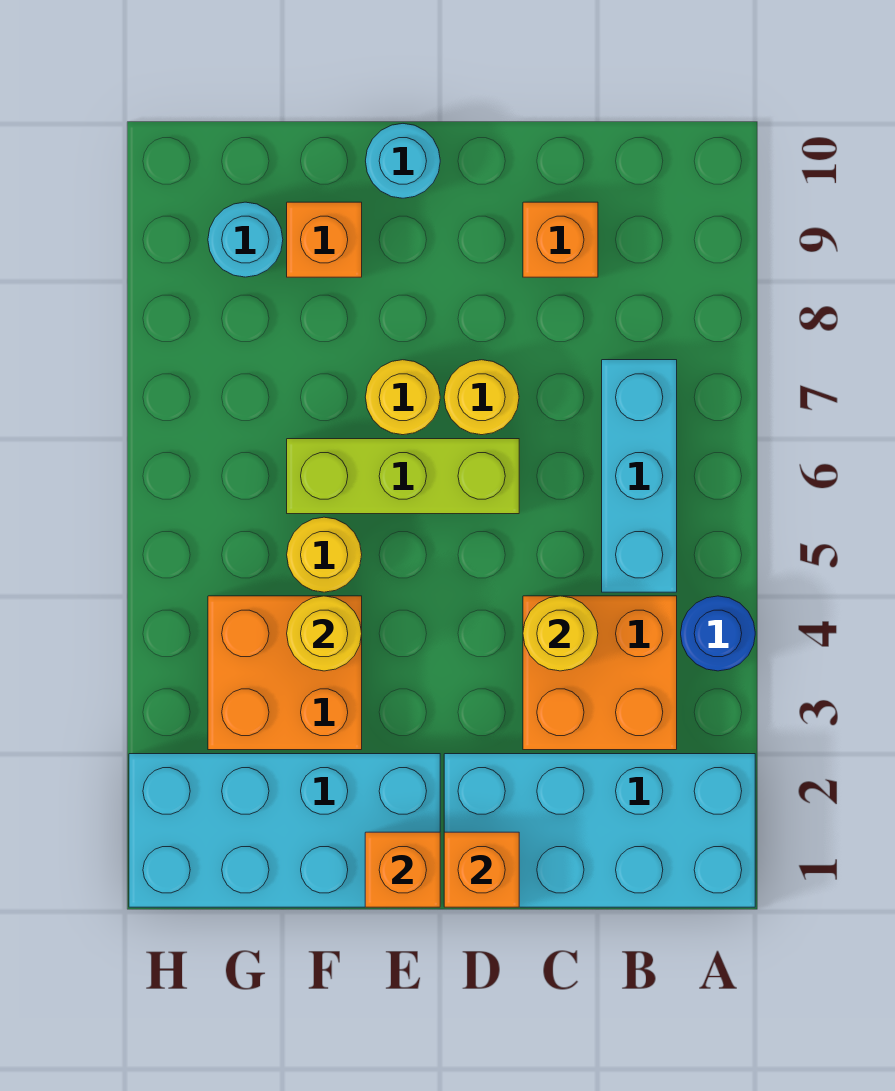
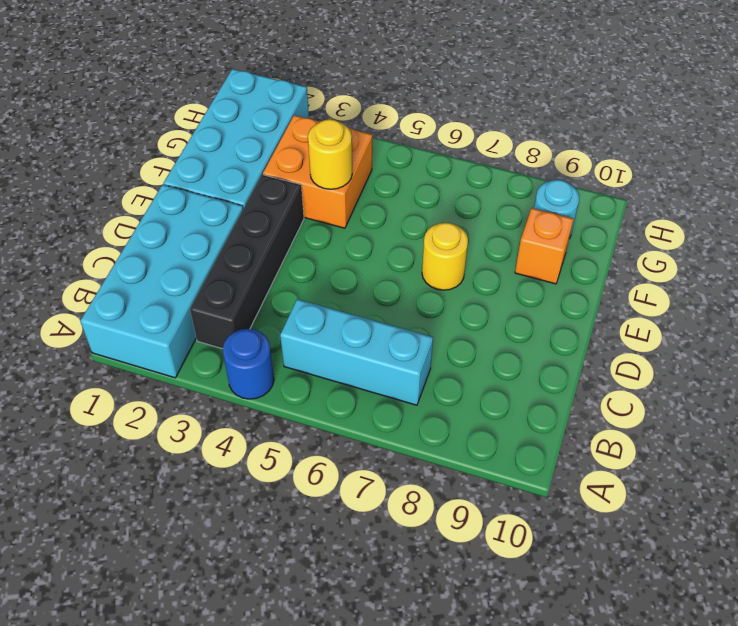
black brick B3:E3 level 1 -> orange brick B3:C4 level 1
none -> orange brick C9 level 1
none -> lime brick D6:F6 level 1
none -> yellow round brick D7 level 1

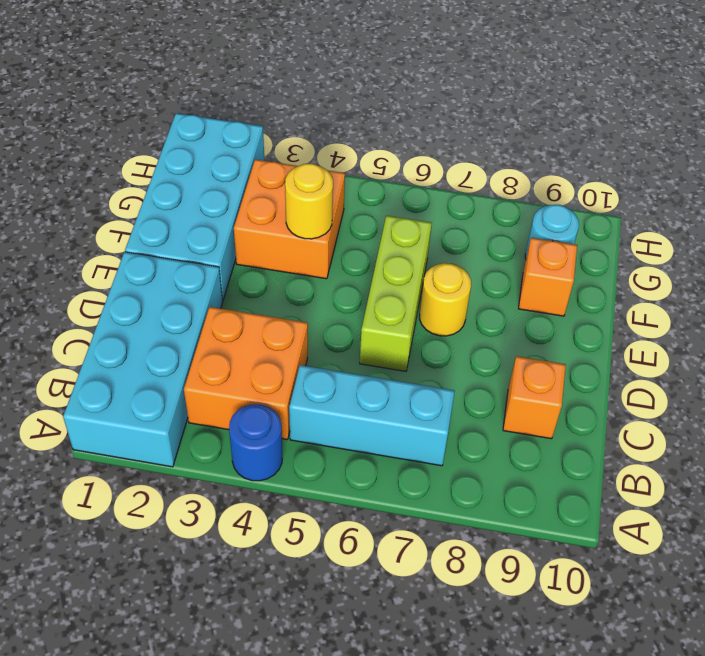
none -> yellow round brick D7 level 1
none -> cyan round brick E10 level 1
none -> yellow round brick F5 level 1

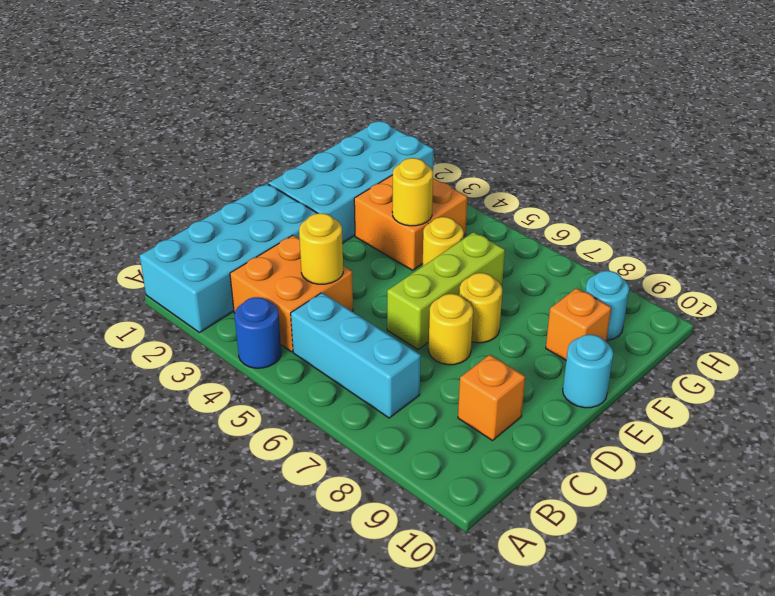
none -> orange brick D1 level 2
none -> orange brick E1 level 2

